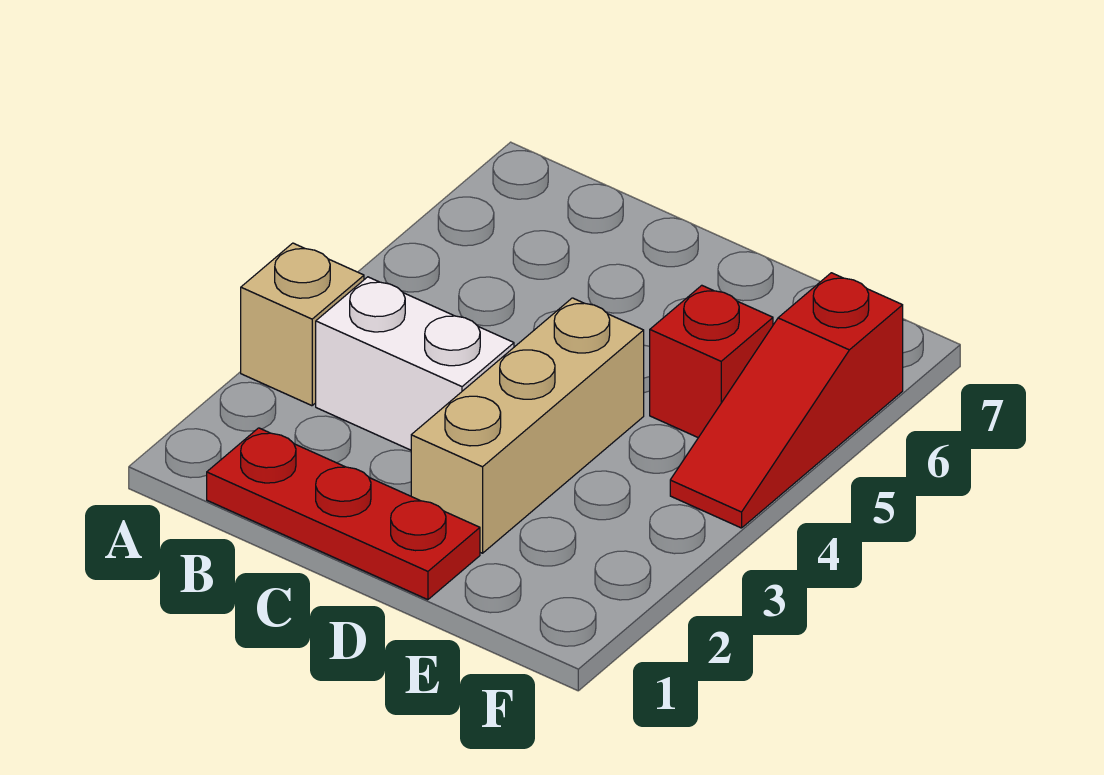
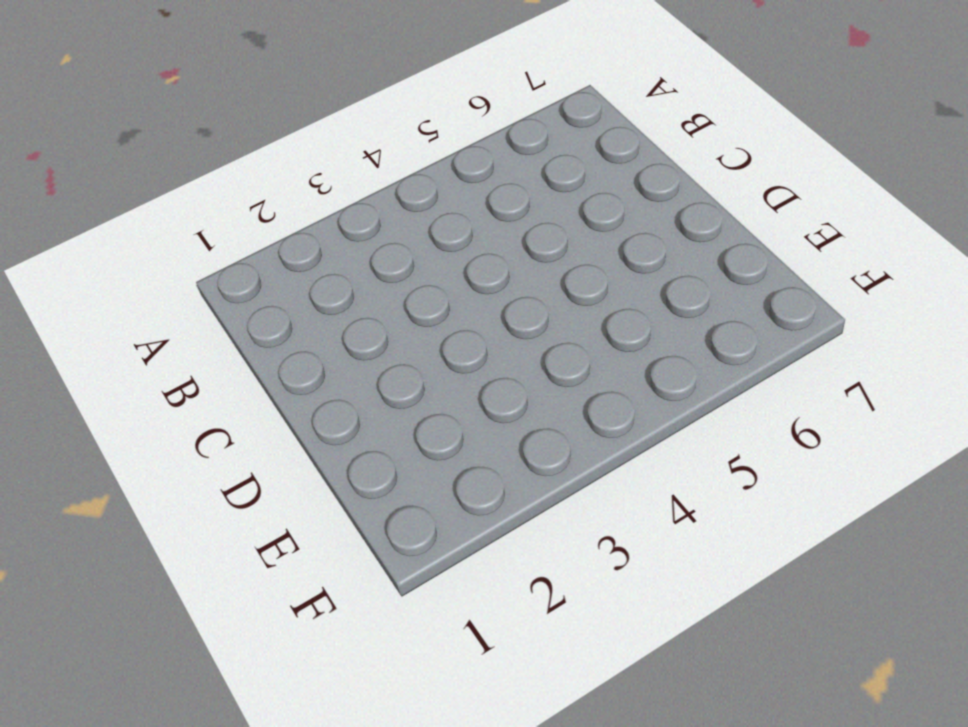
none -> tan brick A3 level 1
none -> red plate B1:D1 level 1

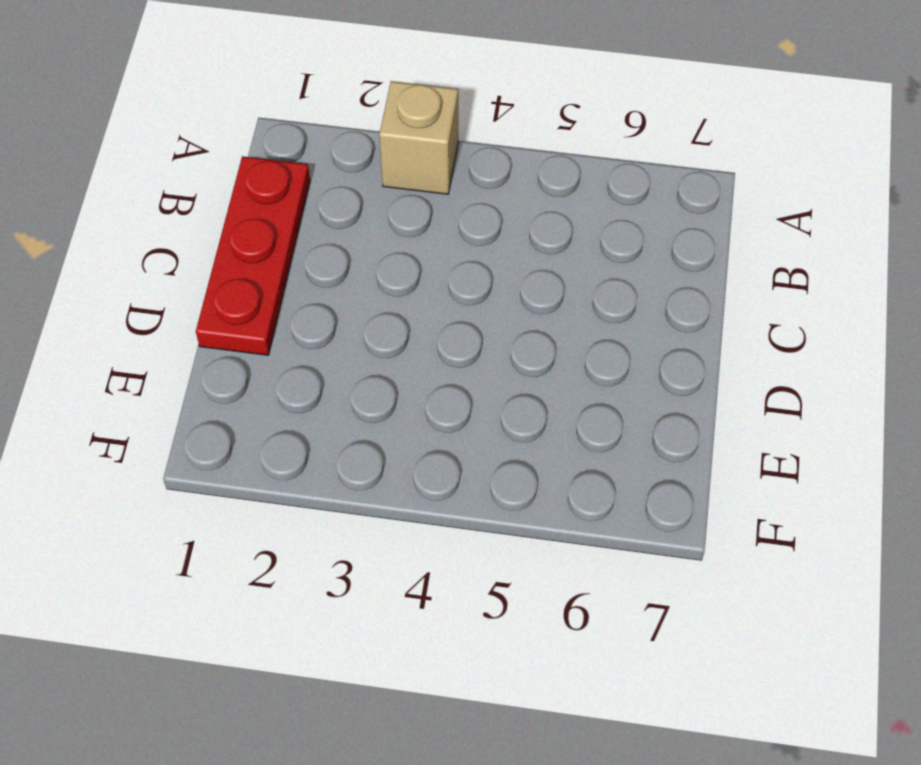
none -> white brick B3:C3 level 1
none -> tan brick D2:D4 level 1

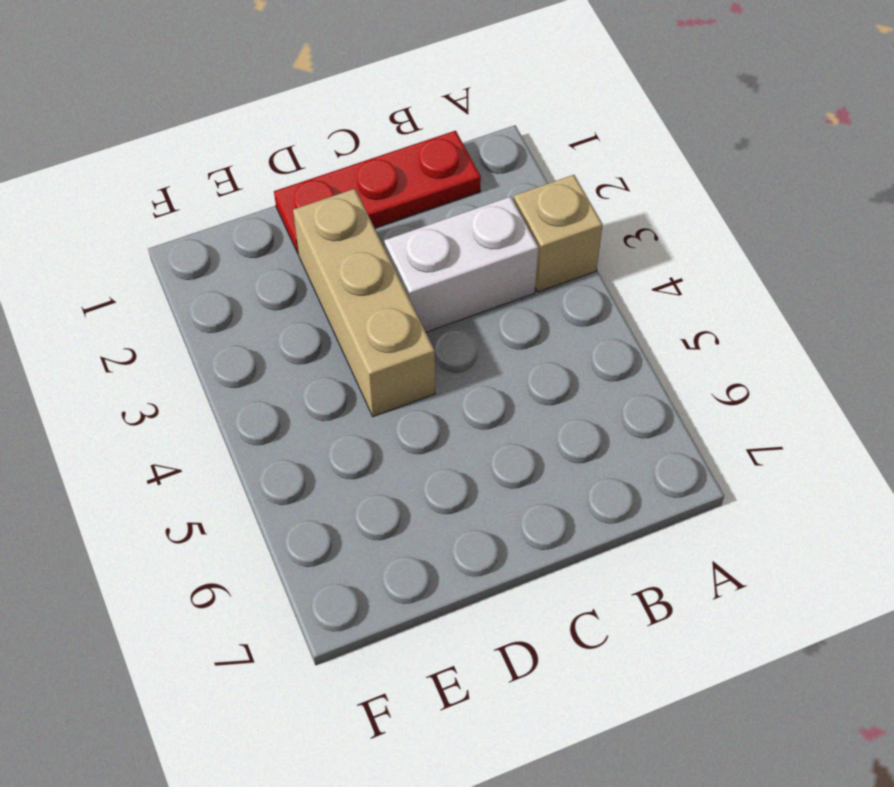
none -> red brick E5 level 1
none -> red slope F4:F6 level 1 top 6

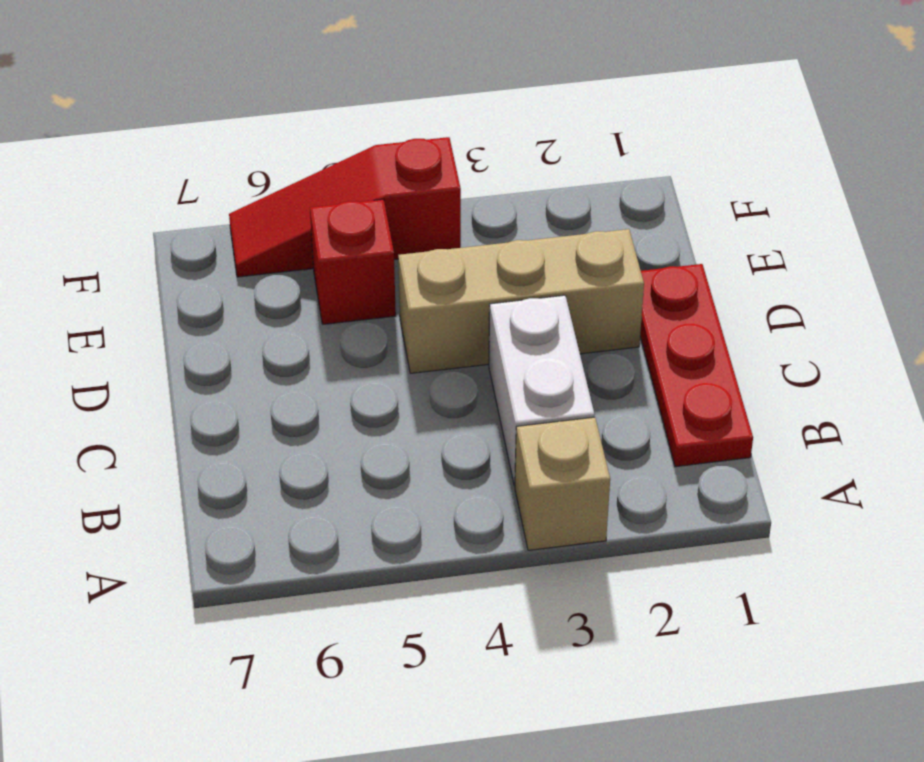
red slope F4:F6 level 1 top 4 -> red slope F4:F6 level 1 top 6

